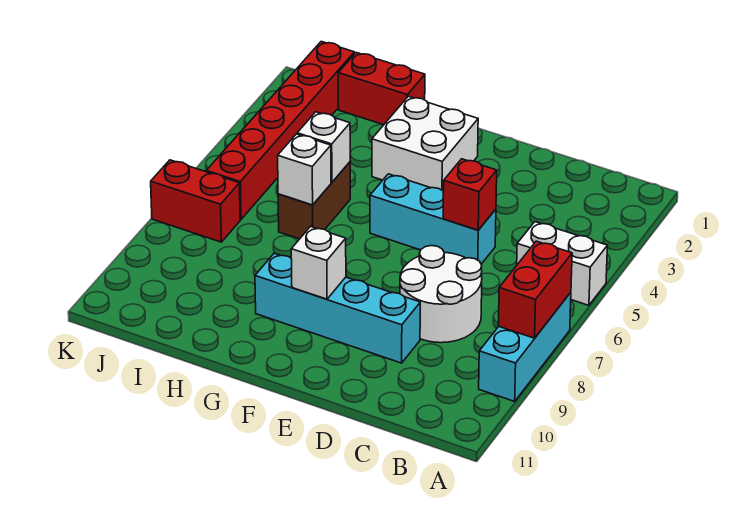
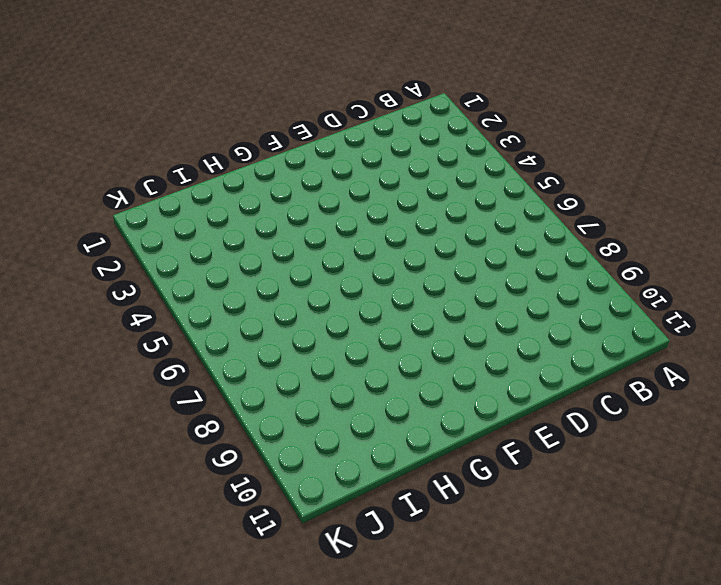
none -> white brick A5:B5 level 1
none -> cyan brick A7:A9 level 1
none -> white round brick C7:D8 level 1

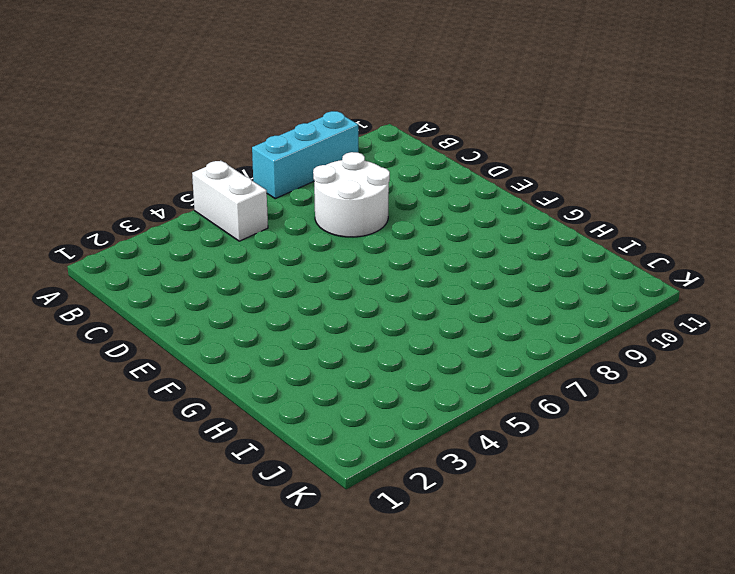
none -> cyan brick D5:F5 level 1
none -> cyan brick D9:G9 level 1
none -> white brick F2:G3 level 1

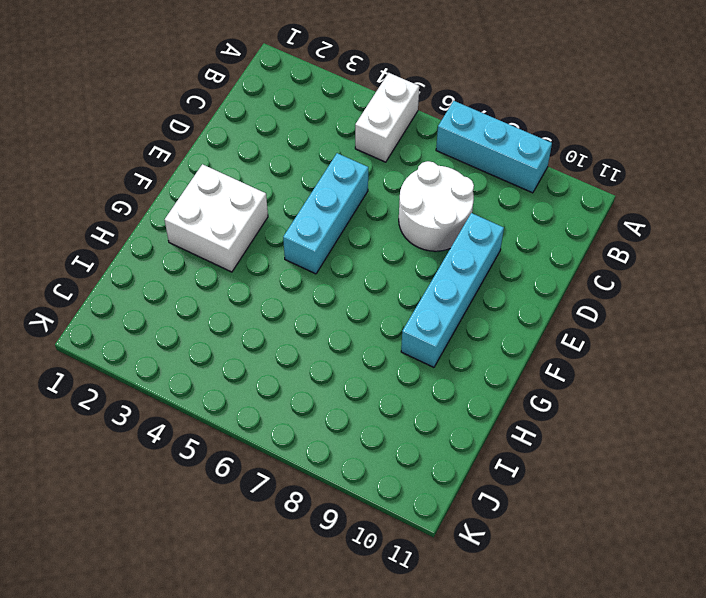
none -> red brick H1:I1 level 1
none -> brown brick H5:H6 level 1
none -> red brick J1:J6 level 1

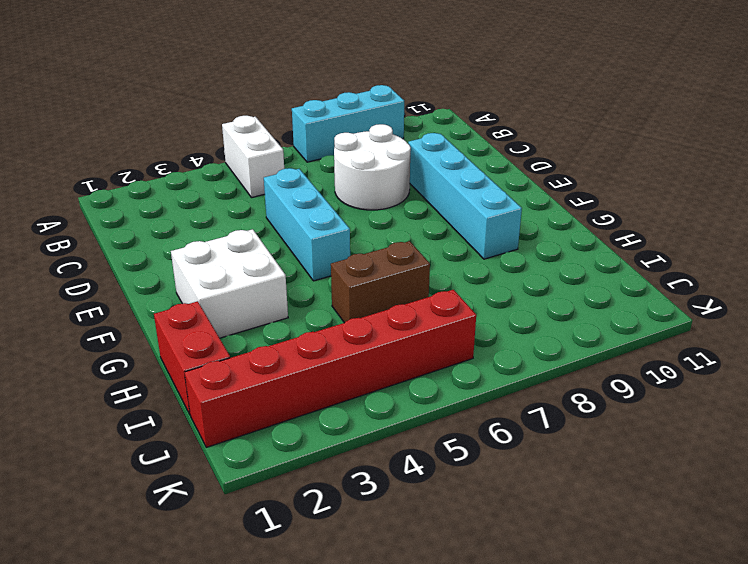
none -> red brick J7:K7 level 1
none -> red brick A7:A8 level 2
none -> red brick D5 level 2

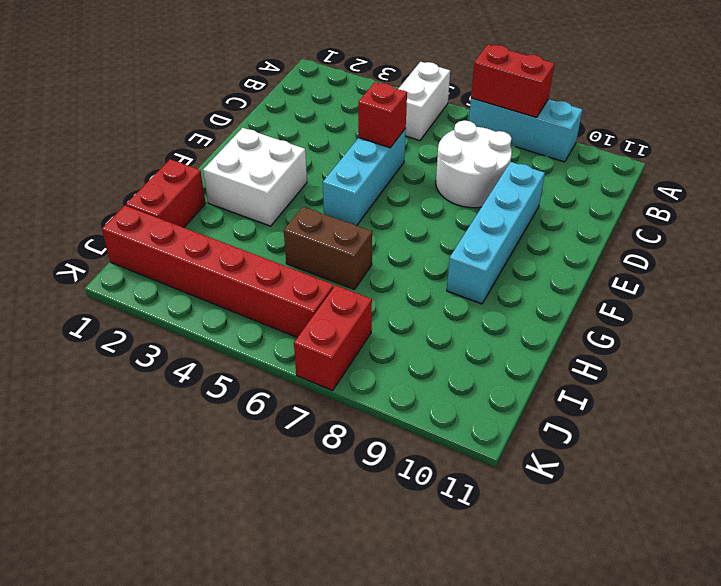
none -> white brick F9 level 2
none -> white brick H5 level 2
none -> white brick H6 level 2

